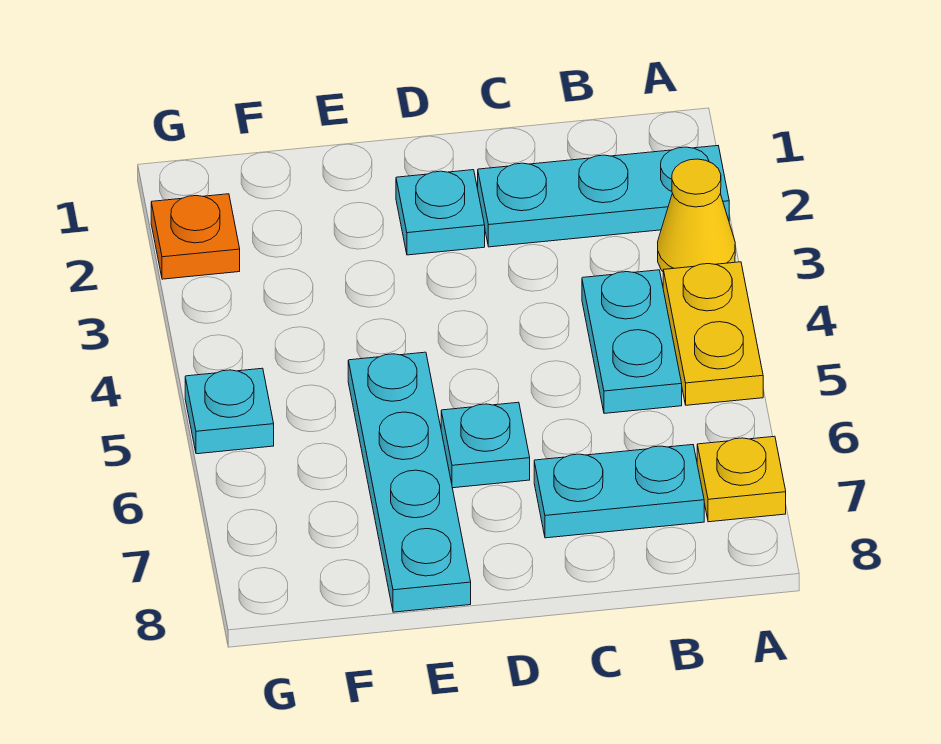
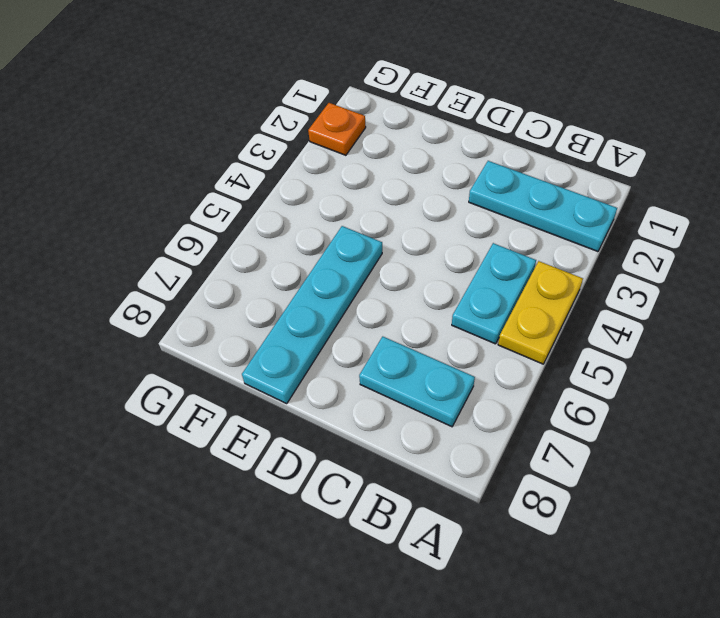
none -> yellow cone A3 level 1
none -> yellow plate A7 level 1

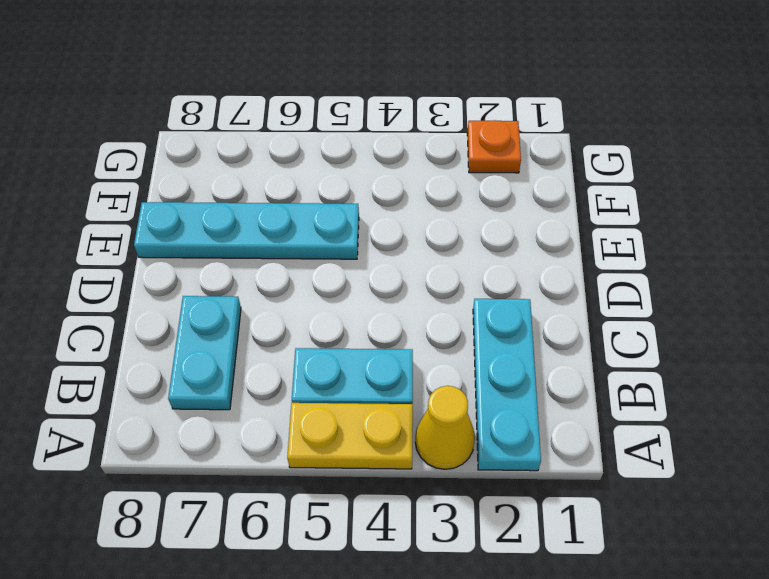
none -> yellow plate A7 level 1
none -> cyan plate D2 level 1

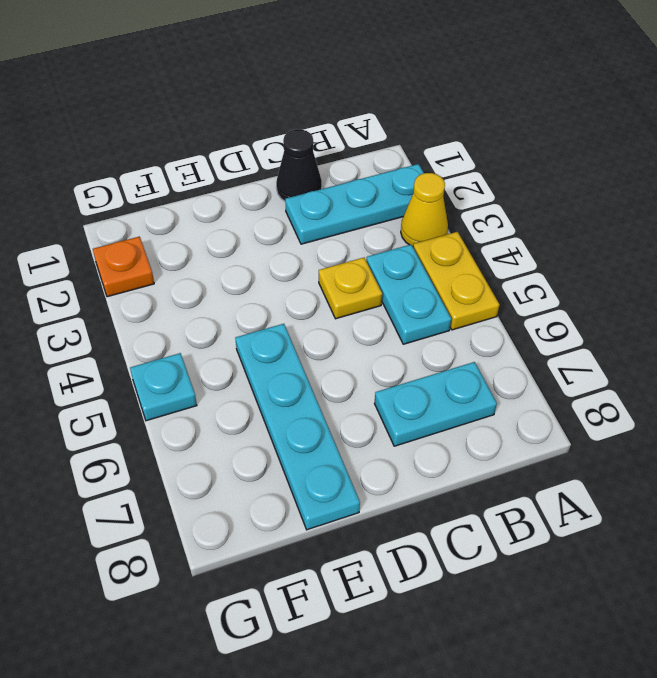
black cone C1 level 1 -> none
yellow plate C4 level 1 -> yellow plate A7 level 1
none -> cyan plate D2 level 1
none -> cyan plate D6 level 1

